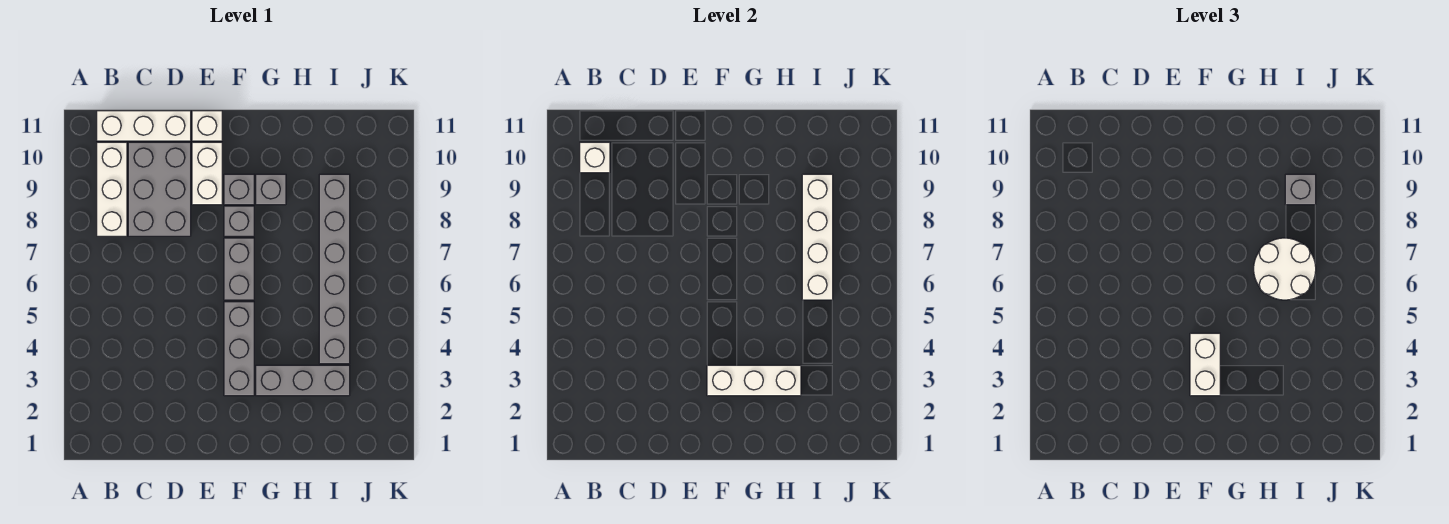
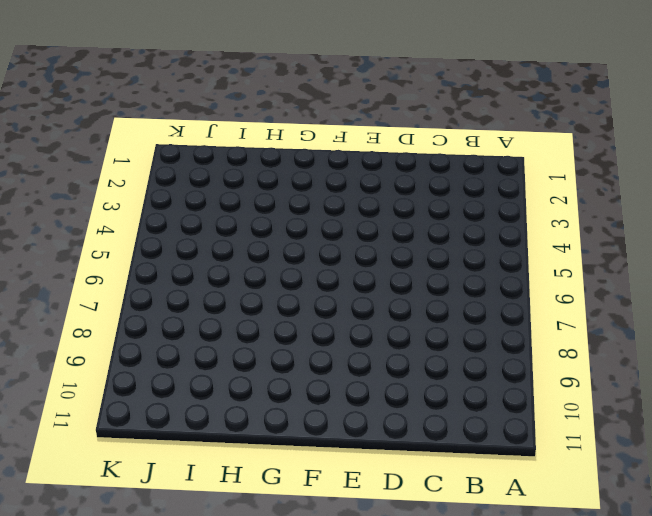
none -> white brick B8:B10 level 1
none -> white brick B11:D11 level 1
none -> grey brick C8:D10 level 1

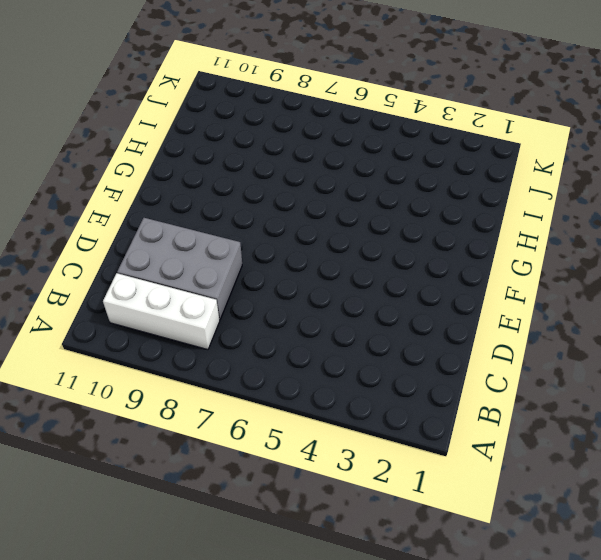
none -> white brick B11:D11 level 1
none -> white brick E9:E10 level 1
none -> white brick E11 level 1

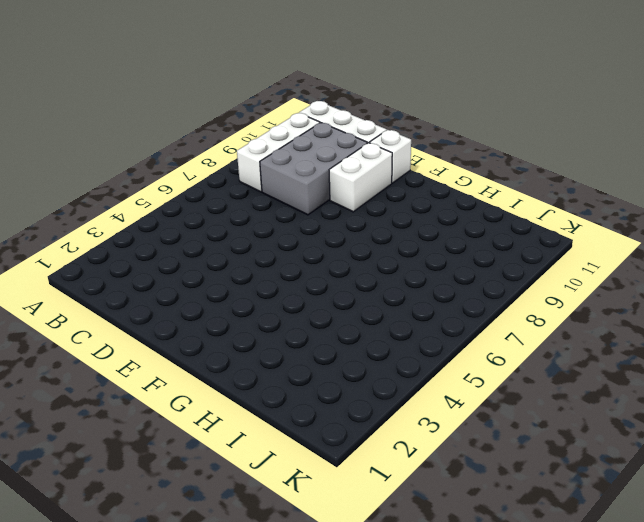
none -> grey brick F3:F5 level 1
none -> grey brick F6:F7 level 1
none -> grey brick F8 level 1

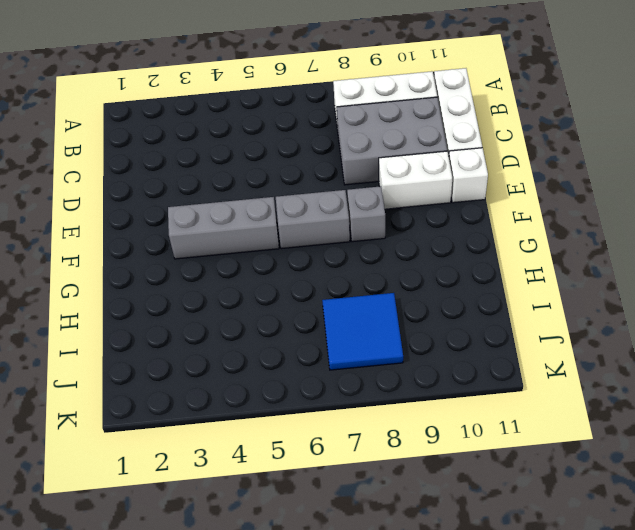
blue tile I7:J8 level 1 -> grey brick I4:I9 level 1
none -> grey brick F9 level 1
none -> grey brick G3:I3 level 1
none -> grey brick G9 level 1

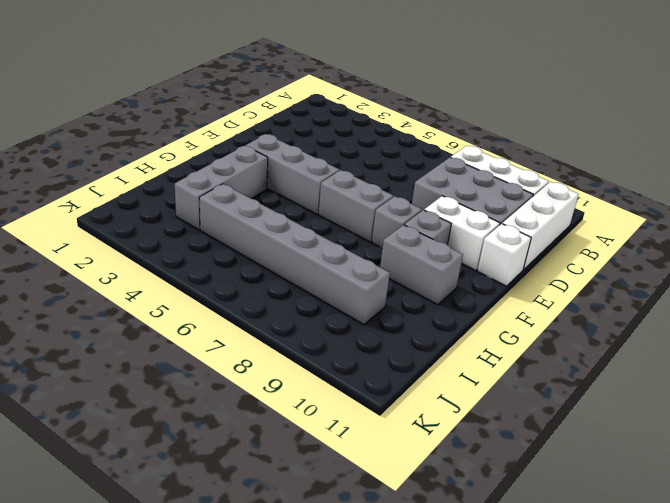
grey brick G9:G10 level 1 -> grey brick G9 level 1
none -> white brick B10 level 2
none -> white brick F3:H3 level 2
none -> white brick I6:I9 level 2

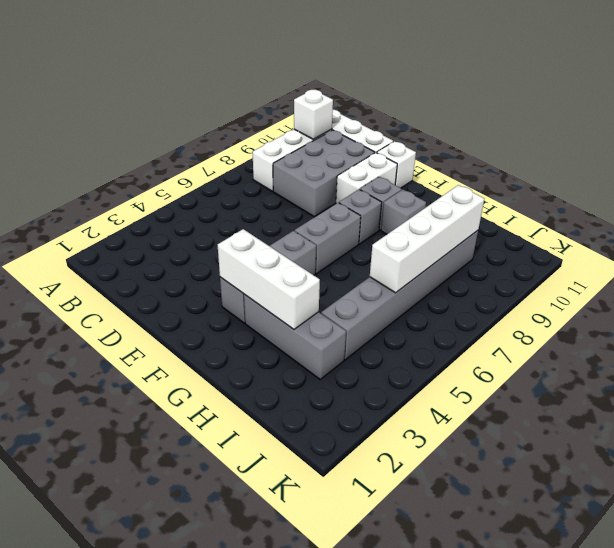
none -> white brick F3:F4 level 3
none -> white round brick H6:I7 level 3
none -> grey brick I9 level 3

